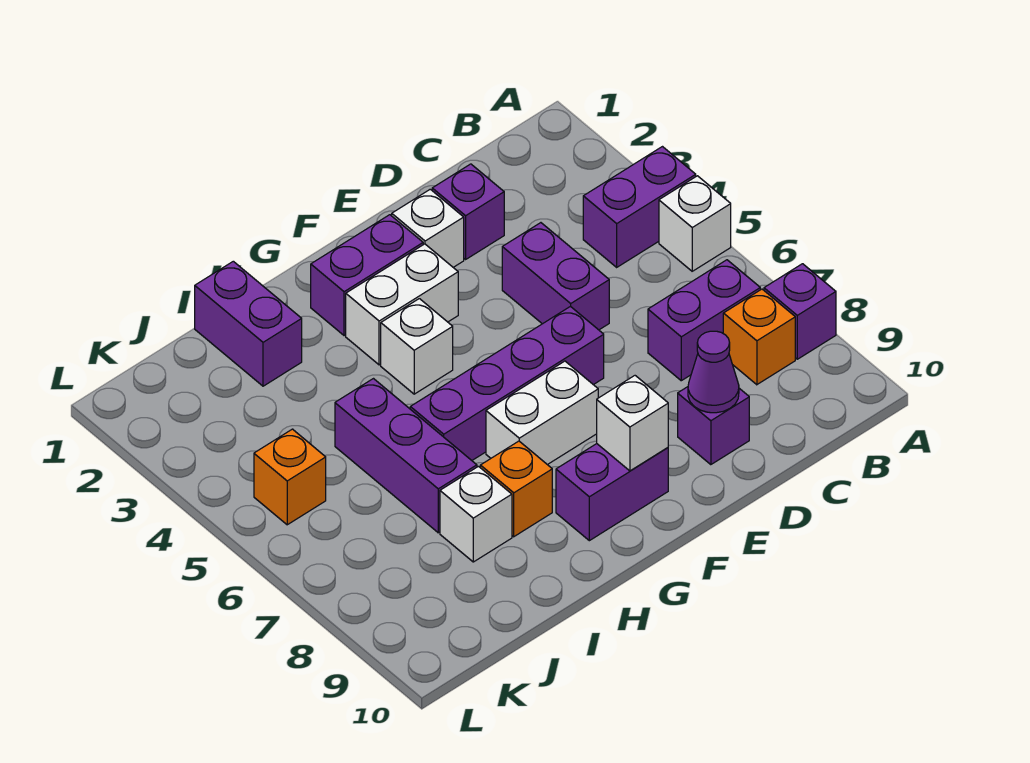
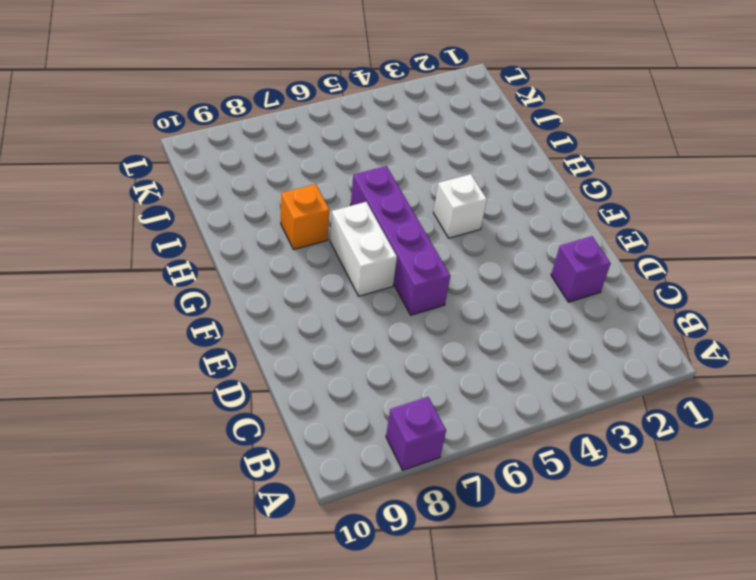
none -> purple brick A4:B4 level 1
none -> white brick A5 level 1
none -> purple brick B7:C7 level 1

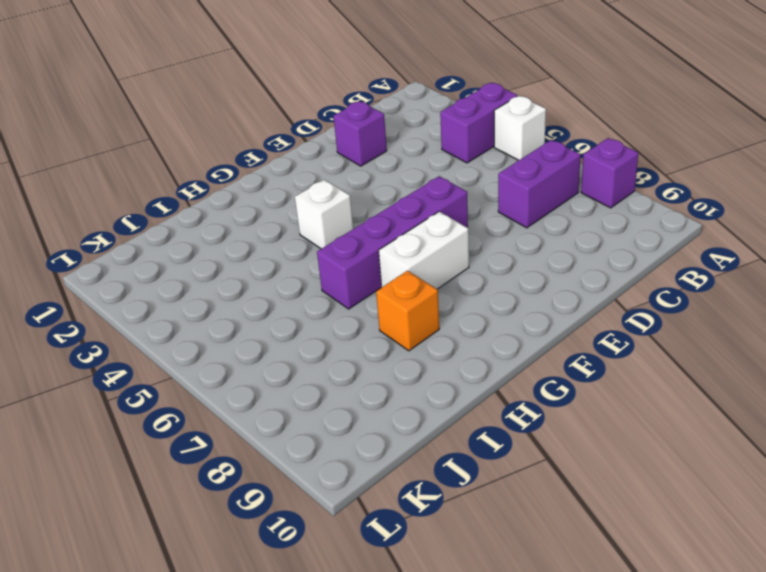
none -> orange brick B8 level 1
none -> purple brick D4:D5 level 1
none -> purple brick D9 level 1

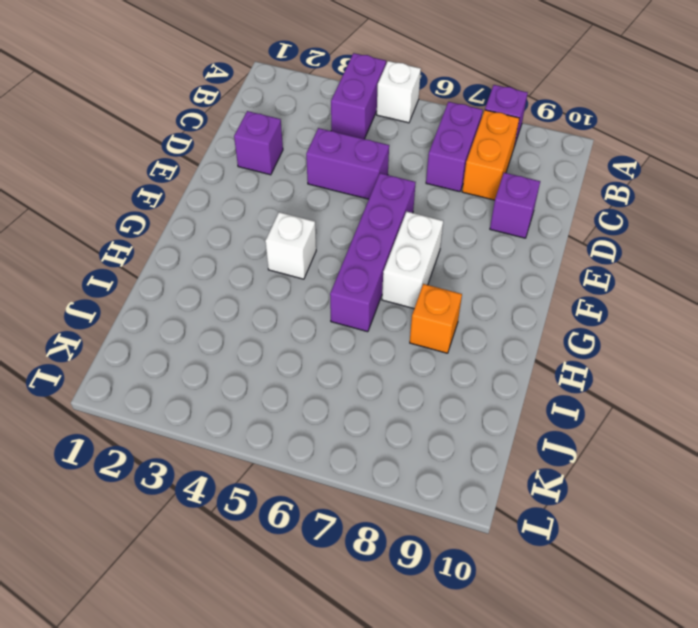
orange brick B8:C8 level 1 -> orange brick B8 level 1
none -> white brick E2 level 1
none -> purple brick F2:G2 level 1
none -> white brick F3:G3 level 1

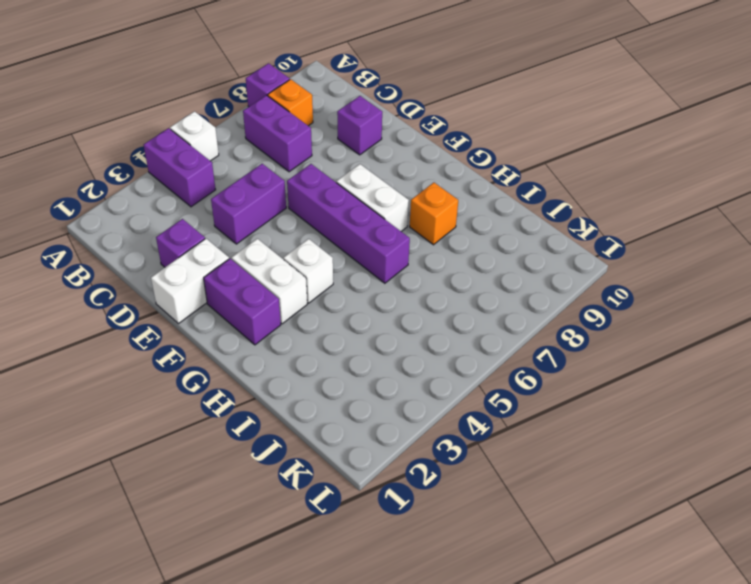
white brick E1:E2 level 1 -> white brick E2 level 1
none -> purple brick F9:G9 level 1
none -> purple brick I1:I2 level 1
none -> purple brick I5:I7 level 1

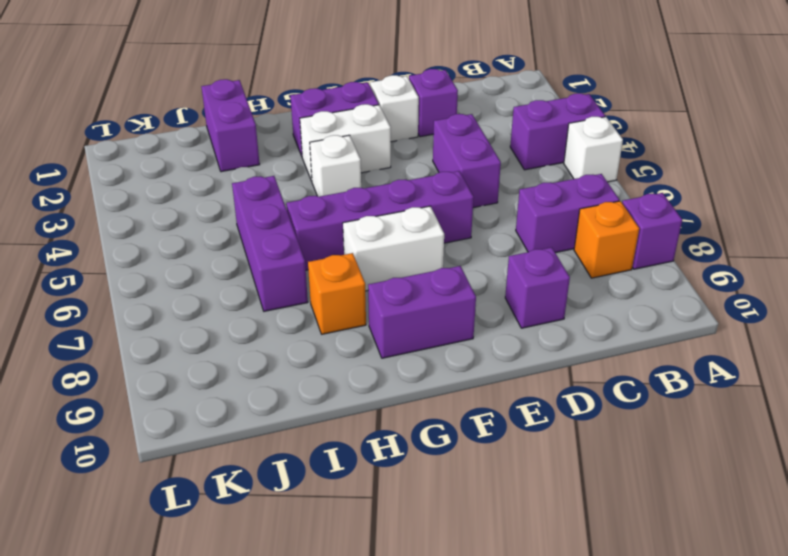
none -> white brick I8 level 1
none -> orange brick K5 level 1
none -> purple cone D9 level 2

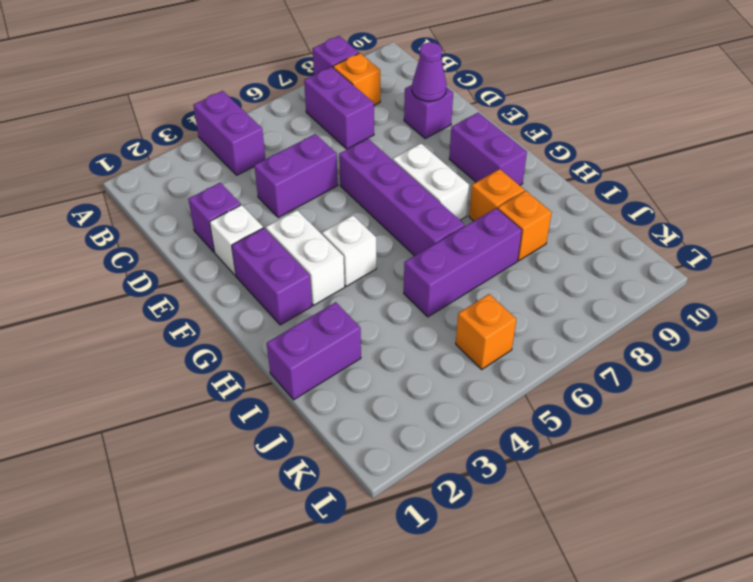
orange brick I8 level 1 -> white brick I8 level 1
none -> white brick A5 level 1
none -> white brick F9 level 2

